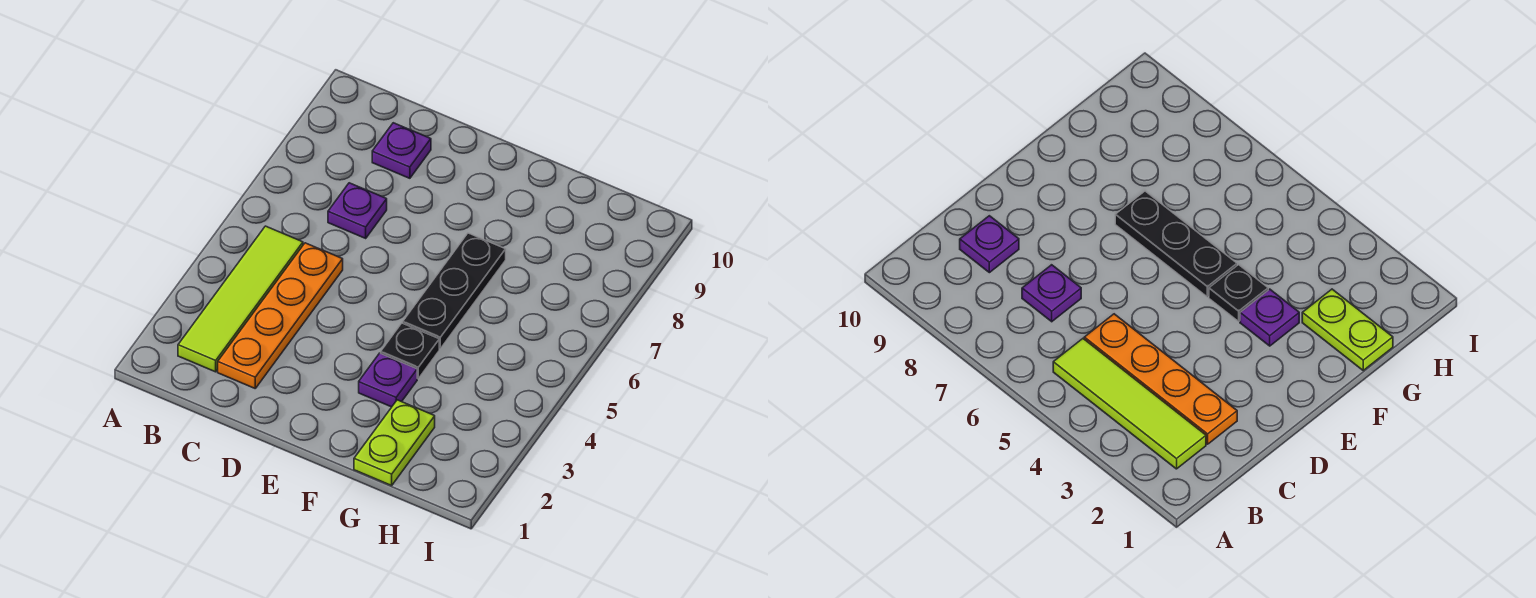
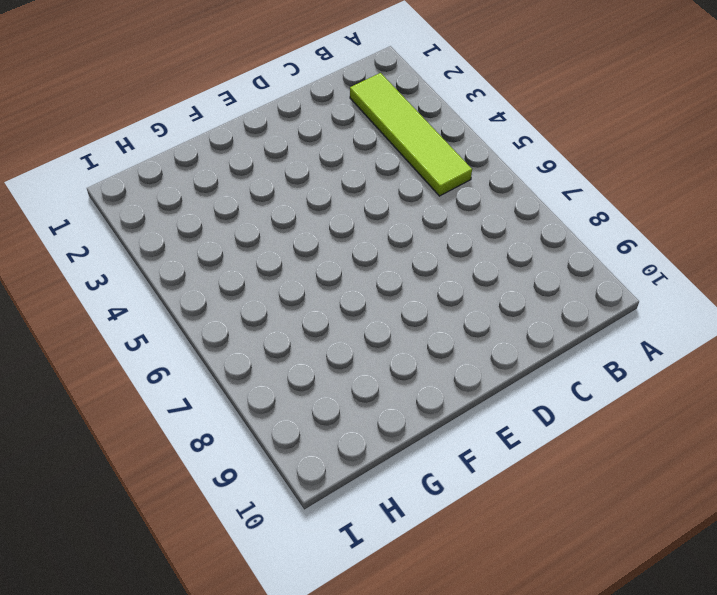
none -> orange plate C2:C5 level 1
none -> purple plate C7 level 1

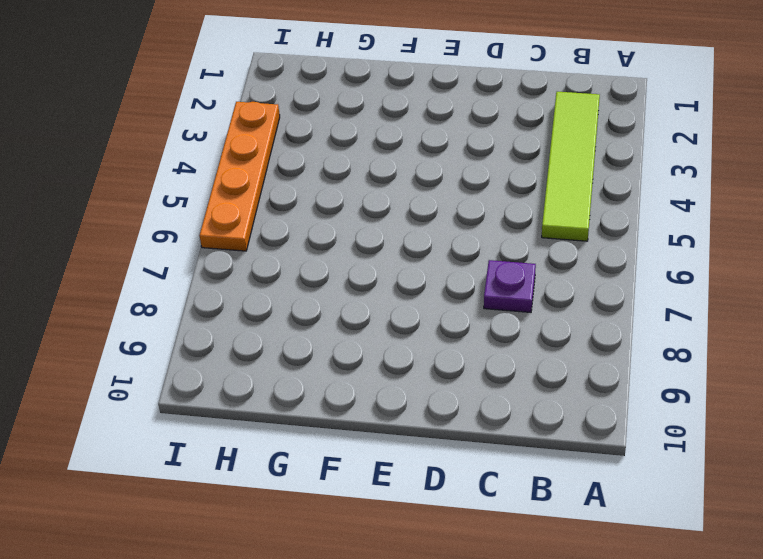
orange plate I3:I6 level 1 -> orange plate C2:C5 level 1
none -> purple plate C9 level 1
none -> purple plate F3 level 1

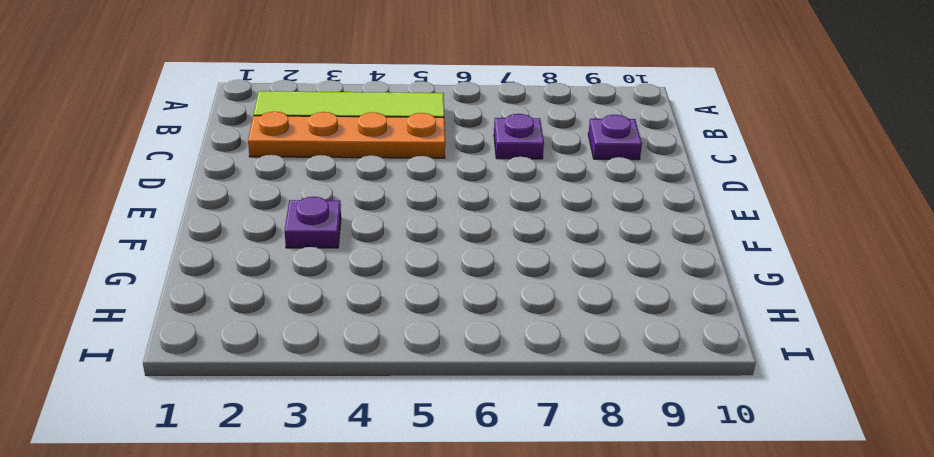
none -> black plate F4 level 1
none -> black plate F5:F7 level 1

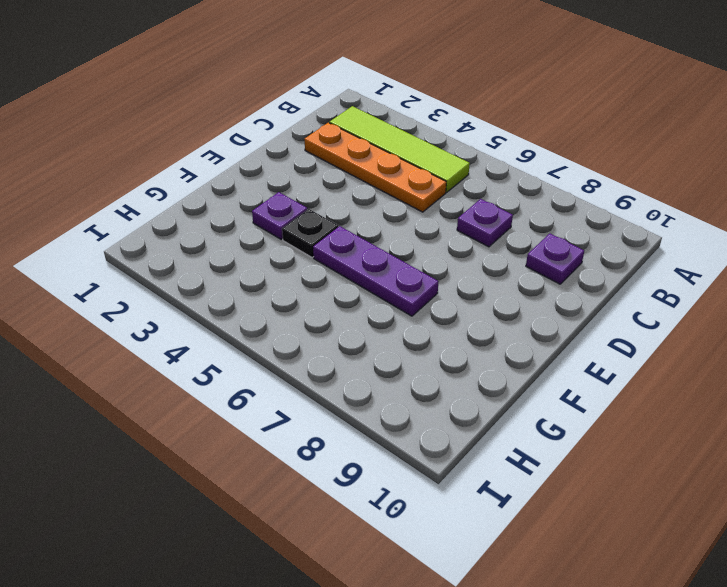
purple plate F5:F7 level 1 -> black plate F5:F7 level 1
none -> lime plate G1:G2 level 1

